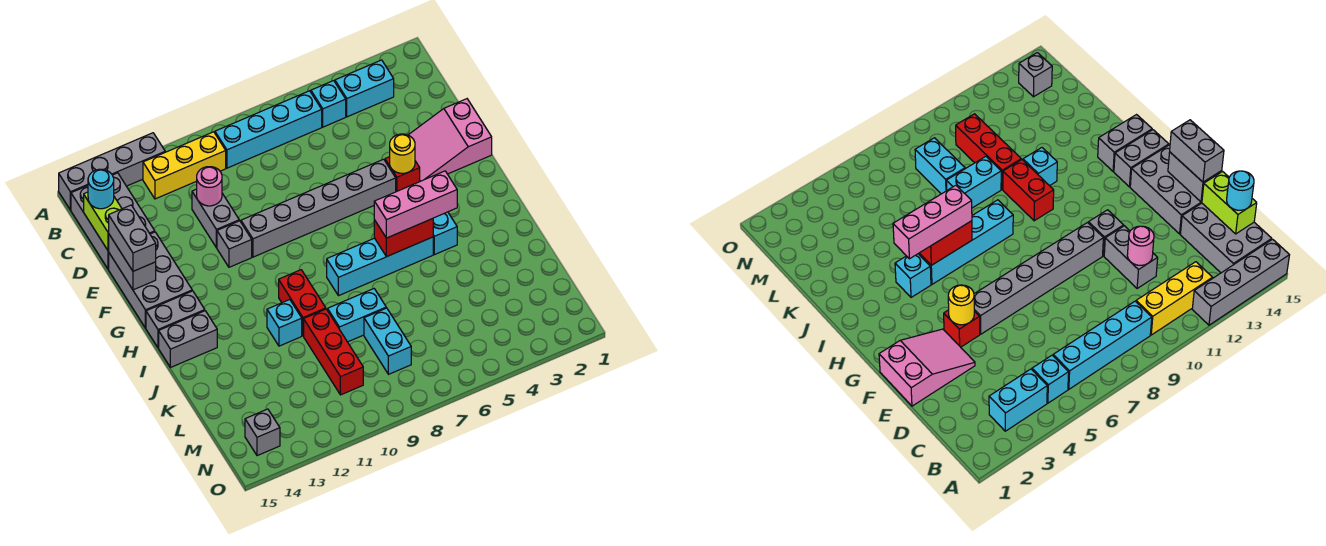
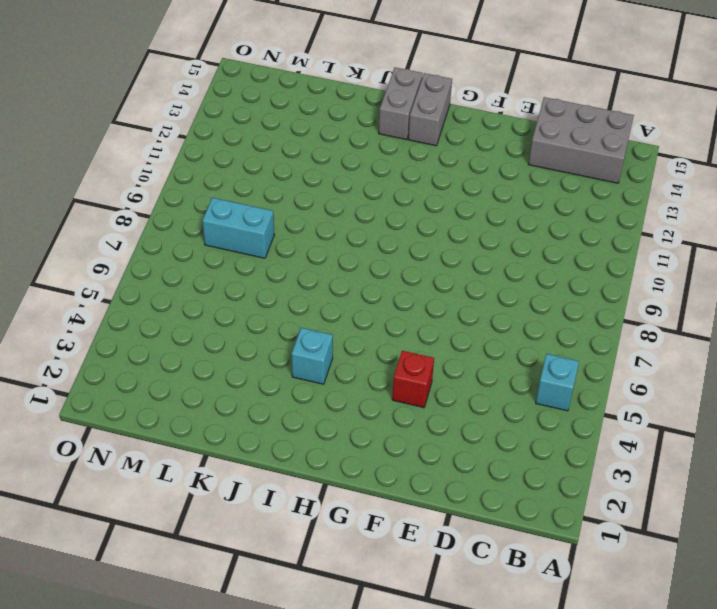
none -> grey brick A12:A15 level 1
none -> cyan brick B3:B4 level 1
none -> cyan brick B6:B9 level 1
none -> yellow brick B10:B12 level 1

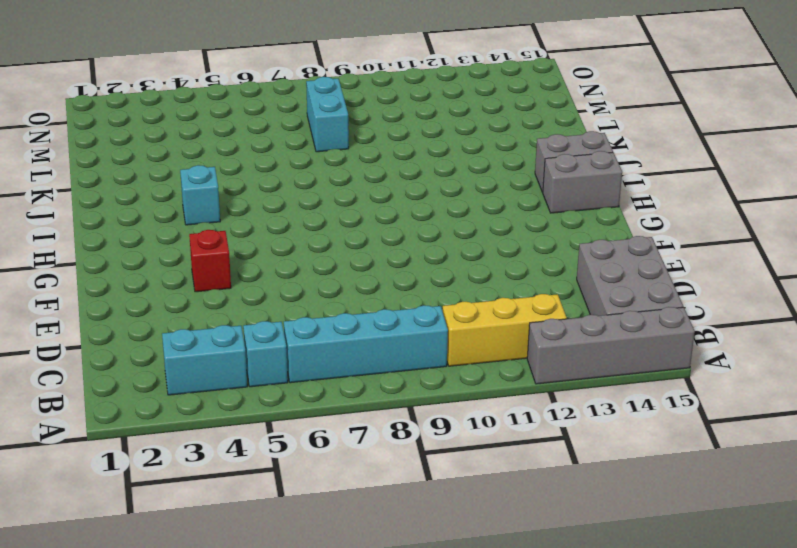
none -> grey brick D11:E11 level 1
none -> pink slope E1:F3 level 1 top 1
none -> grey brick E14:G15 level 1
none -> grey brick F5:F10 level 1

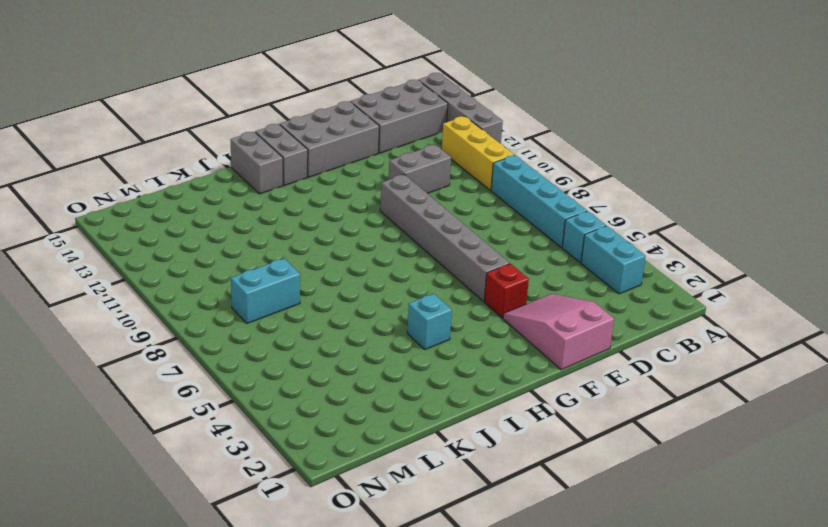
none -> grey brick F11 level 1
none -> cyan brick I5:I8 level 1
none -> red brick I10:J10 level 1
none -> cyan brick J11 level 1

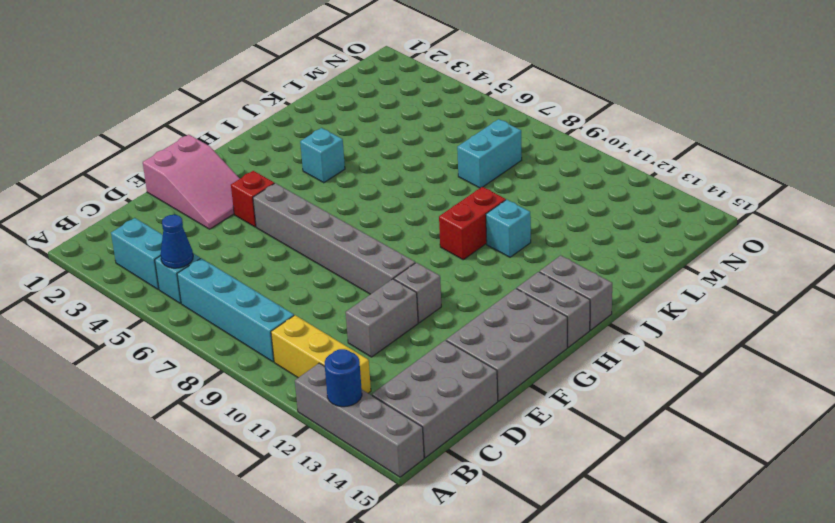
blue round brick A13 level 2 -> none
blue cone B5 level 2 -> none
none -> cyan brick I5:I8 level 1
none -> cyan brick K8:K9 level 1
none -> red brick K10:M10 level 1
none -> grey brick N14 level 1

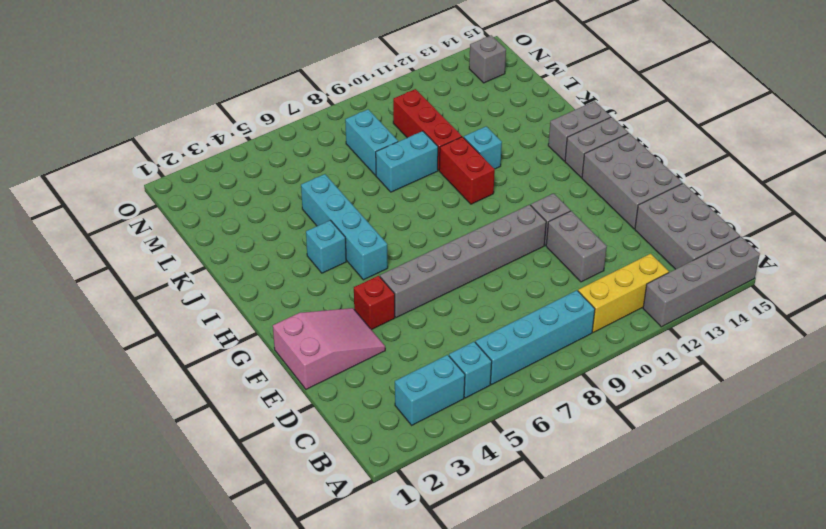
cyan brick H5:K5 level 1 -> cyan brick I5:I8 level 1
none -> lime brick C15:D15 level 2
none -> pink round brick D11 level 2
none -> grey brick E15:F15 level 2
none -> yellow round brick F4 level 2

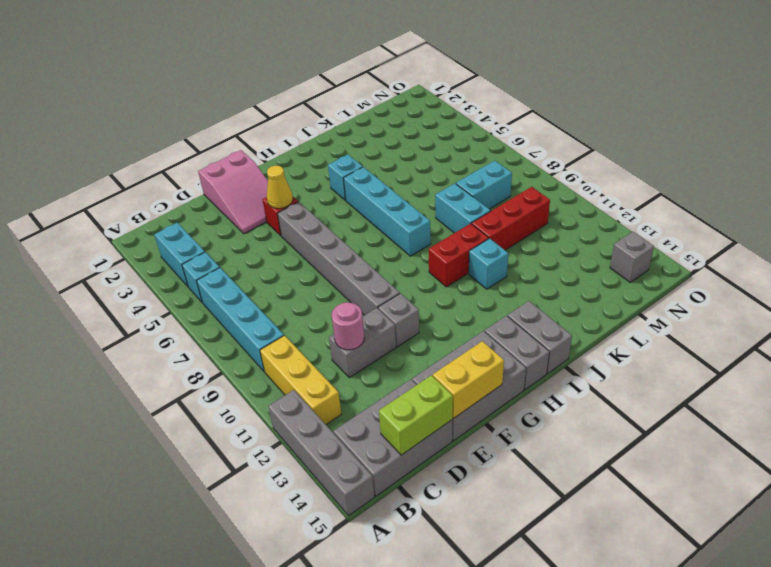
yellow brick E15:F15 level 2 -> grey brick E15:F15 level 2
yellow cone F4 level 2 -> yellow round brick F4 level 2
none -> red brick I5:I6 level 2
none -> cyan round brick C15 level 3
none -> grey brick E15:F15 level 3
none -> pink brick I4:I6 level 3

